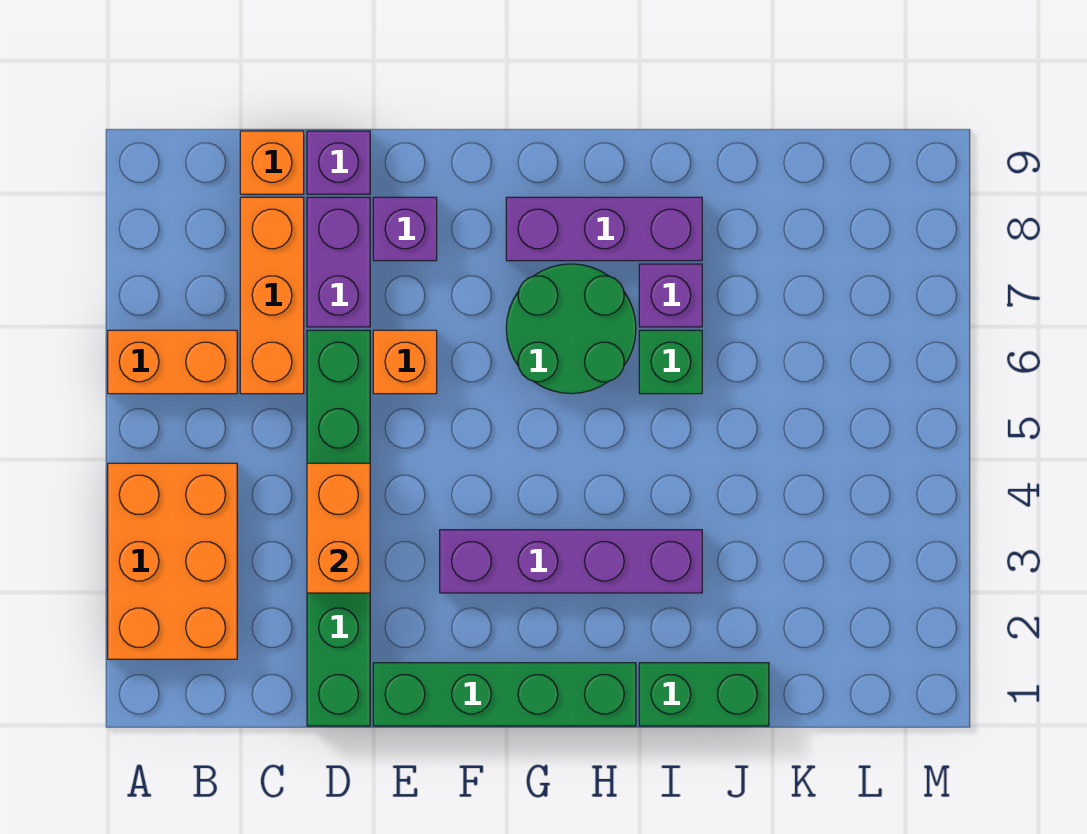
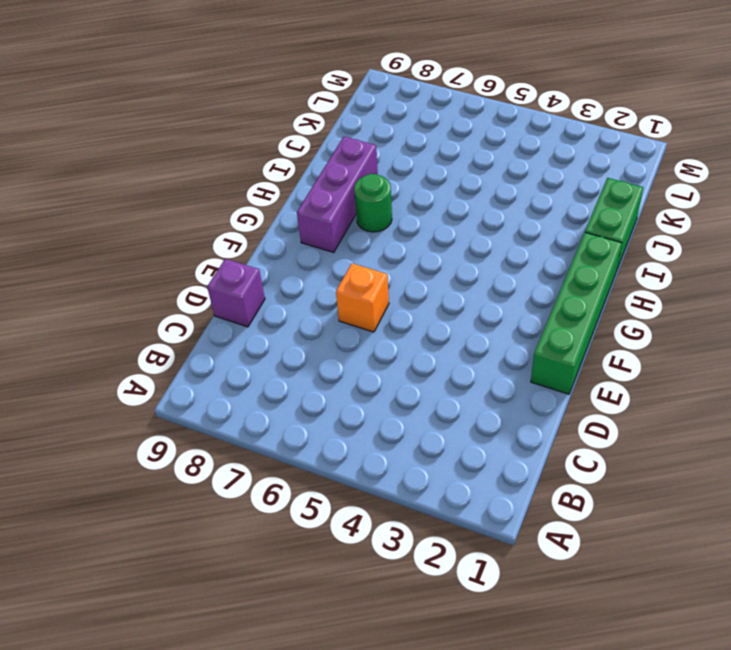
green round brick H7 level 1 -> green round brick G6:H7 level 1
none -> orange brick A2:B4 level 1
none -> orange brick A6:B6 level 1
none -> orange brick C6:C8 level 1

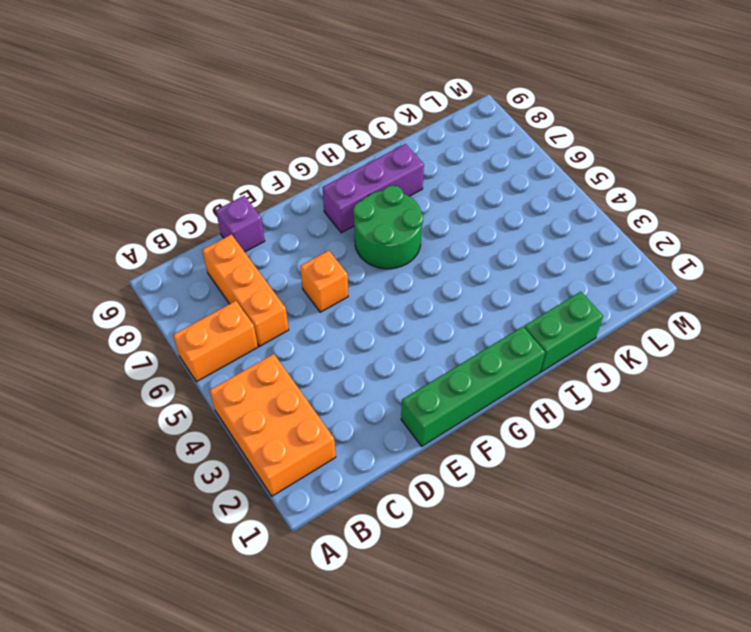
none -> orange brick C9 level 1
none -> green brick D1:D6 level 1
none -> purple brick D7:D8 level 1

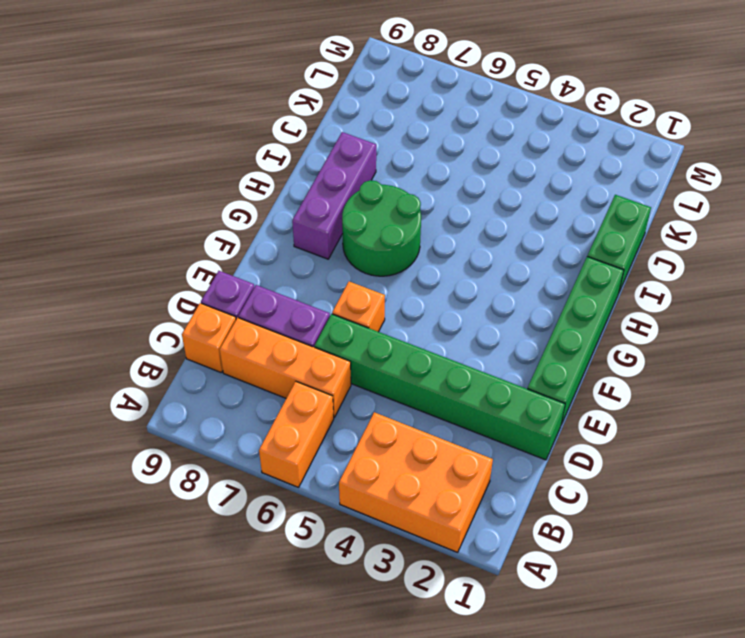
none -> purple brick E8 level 1
none -> purple brick F3:I3 level 1
none -> green brick I6 level 1

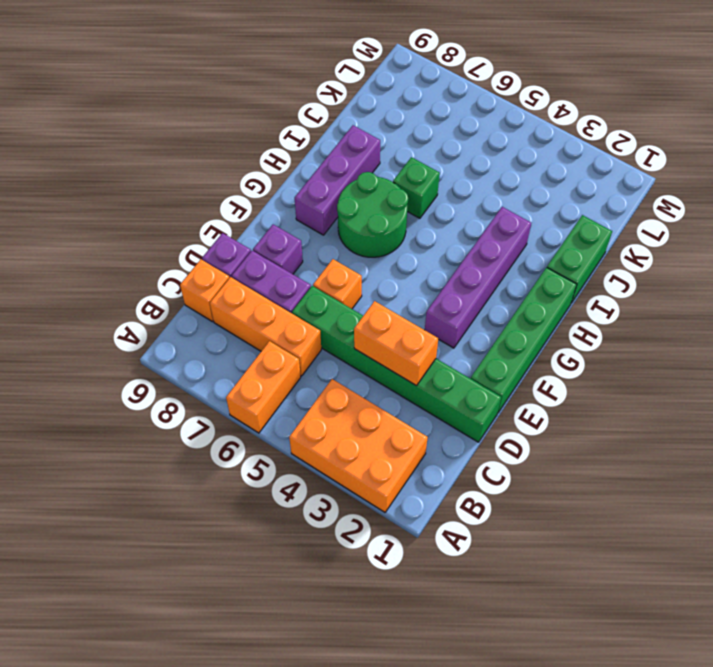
none -> purple brick I7 level 1

